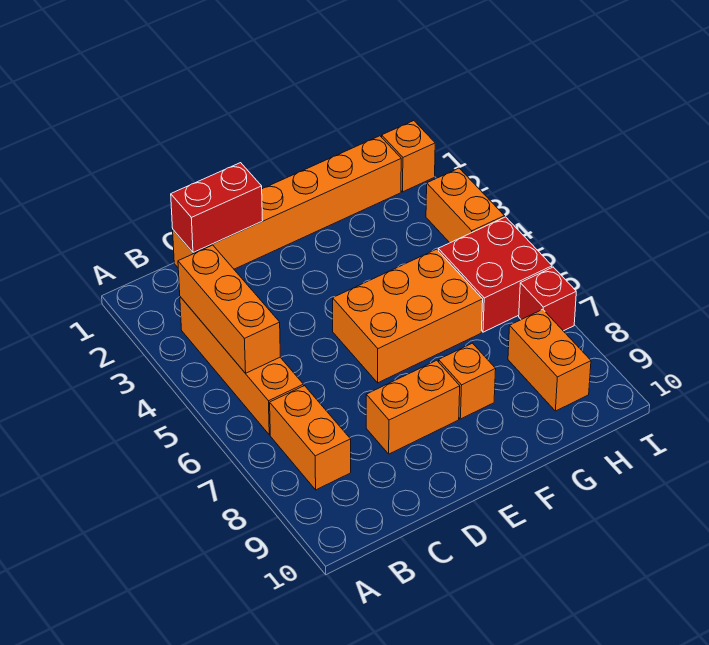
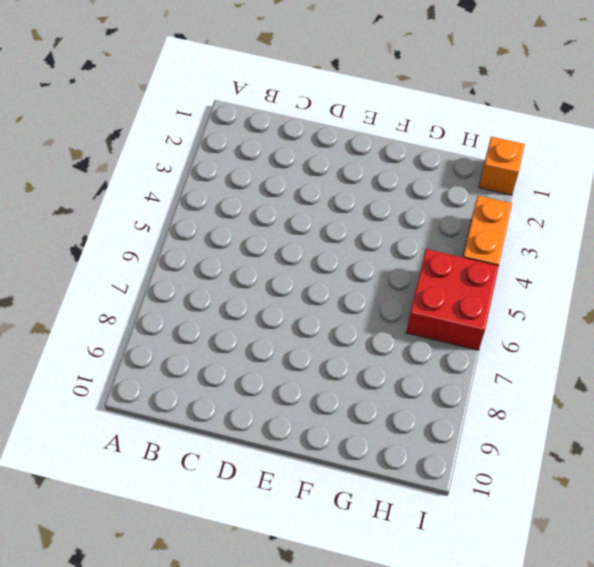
none -> orange brick B3:B6 level 1
none -> orange brick B7:B8 level 1
none -> orange brick C1:H1 level 1

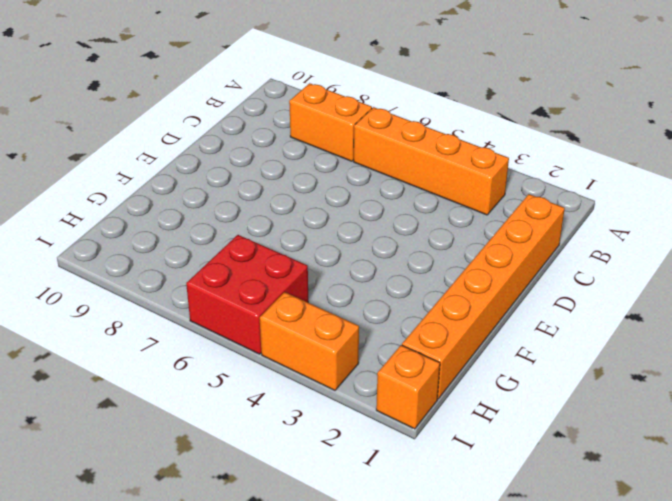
none -> orange brick D8:E8 level 1
none -> orange brick E5:G6 level 1
none -> orange brick F8 level 1

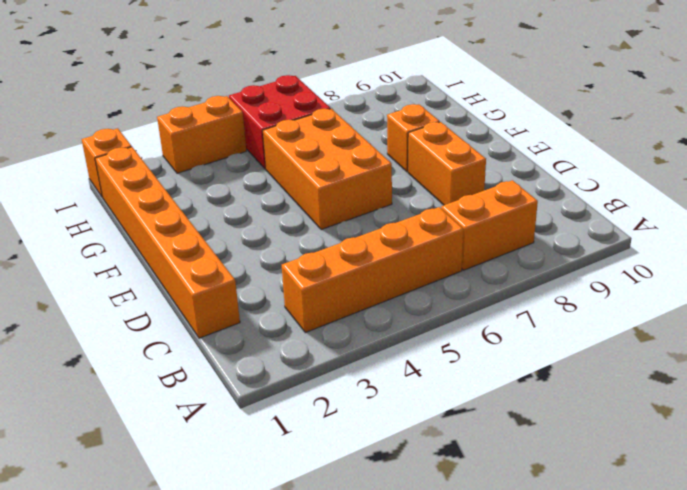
none -> orange brick H8:H9 level 1
none -> red brick I7 level 1
none -> orange brick B3:B5 level 2

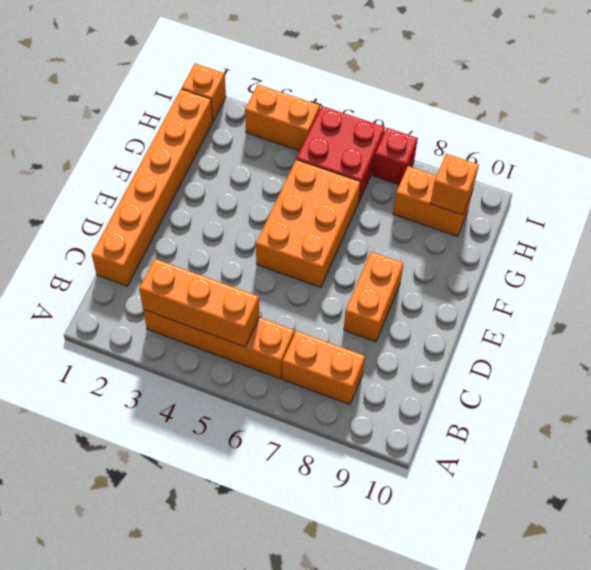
orange brick H9 level 2 -> orange brick F8 level 1
none -> red brick C1:D1 level 2

